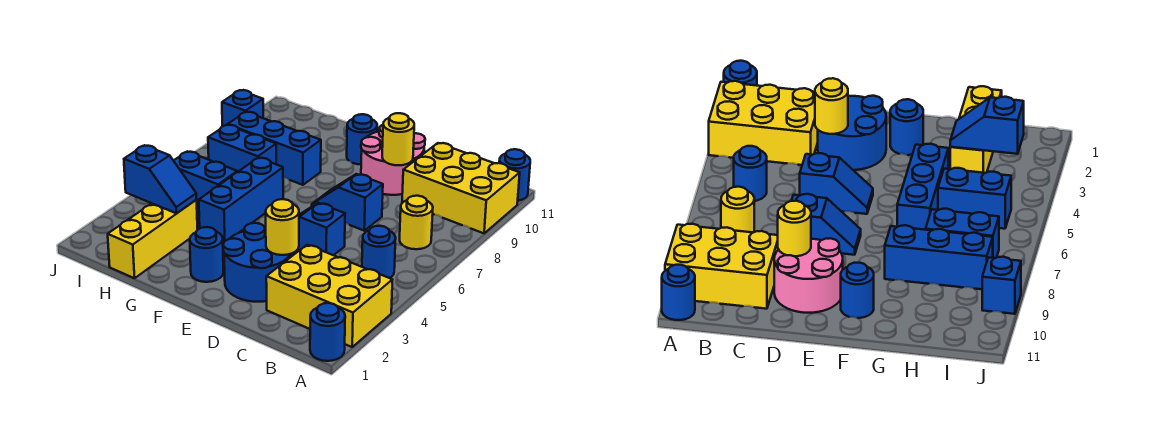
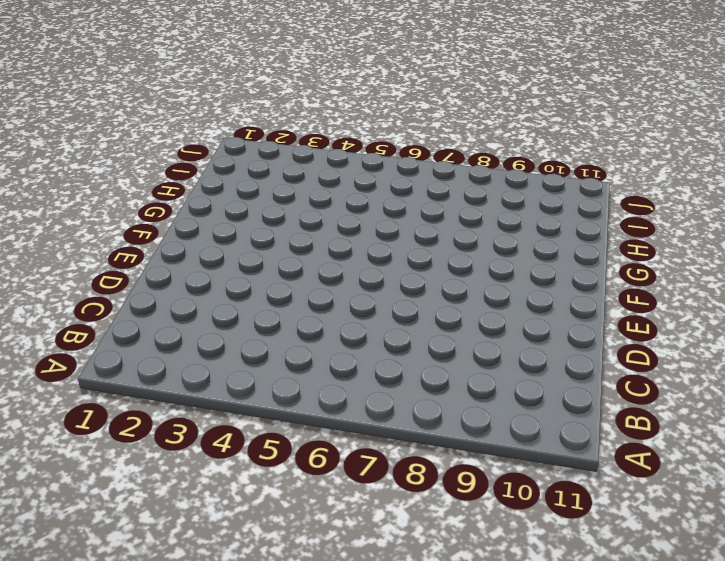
none -> blue round brick A1 level 1
none -> yellow brick A2:C3 level 1
none -> yellow brick A9:C10 level 1

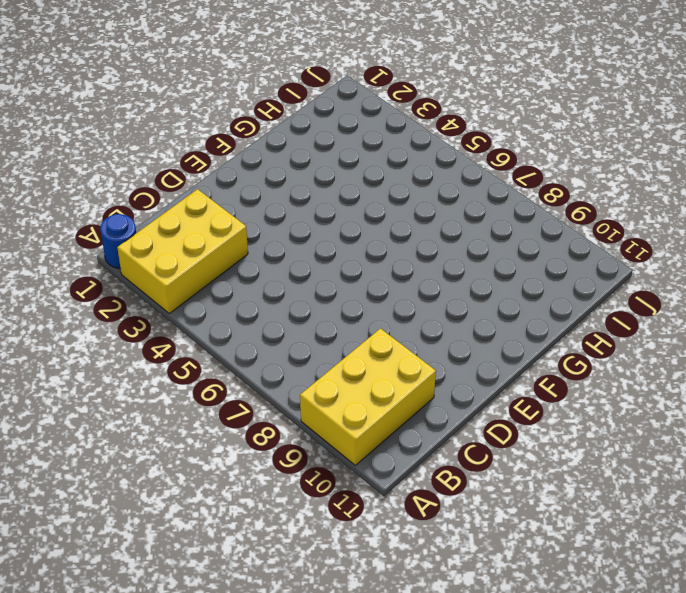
none -> blue round brick A11 level 1
none -> blue round brick B5 level 1
none -> yellow round brick B7 level 1

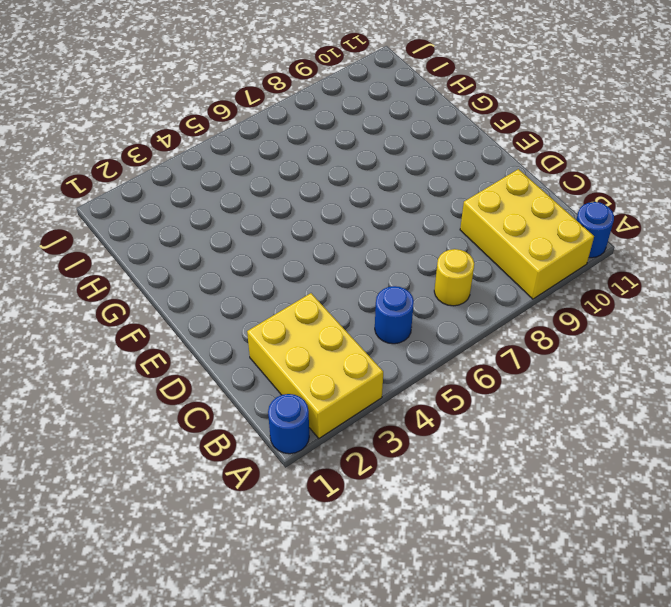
none -> blue round brick D2:E3 level 1
none -> blue slope D5:E5 level 1 top D
none -> blue slope D7:E7 level 1 top D

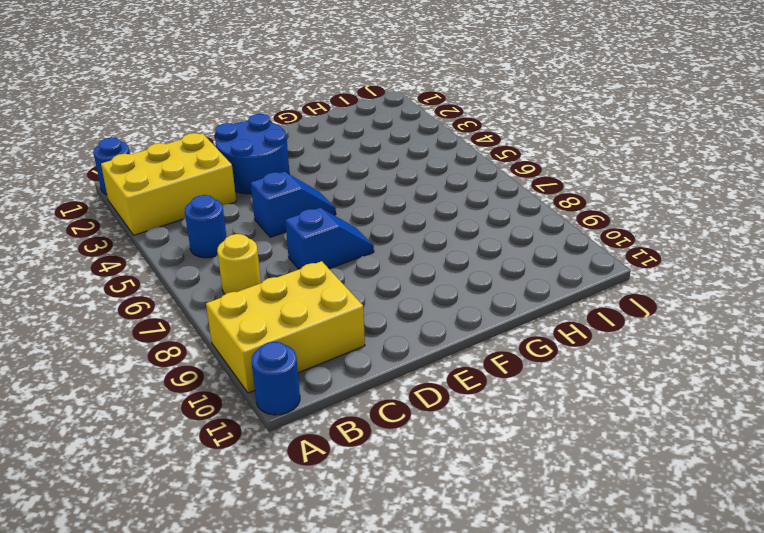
none -> pink round brick D9:E10 level 1
none -> blue round brick F2 level 1
none -> blue round brick F10 level 1

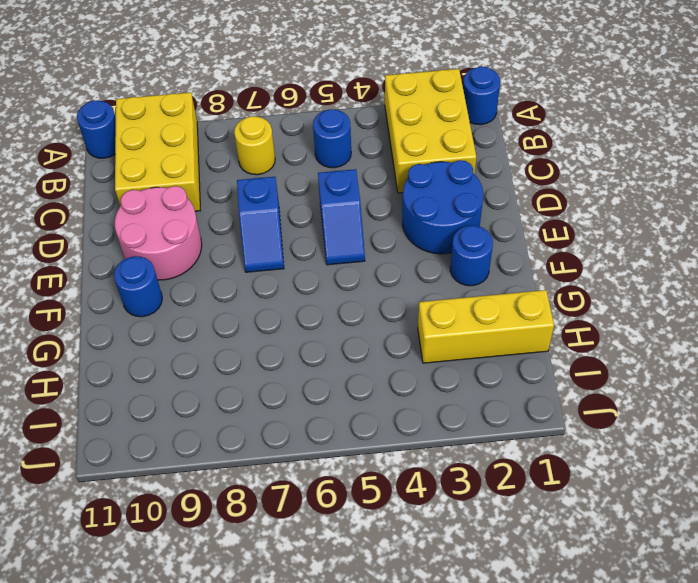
none -> blue brick G4:G6 level 1
none -> blue brick G8:I8 level 1
none -> blue brick H5:I5 level 1

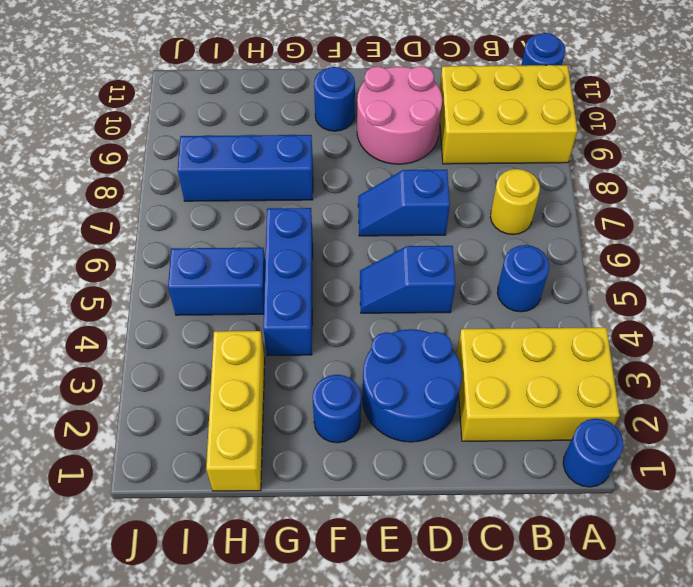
none -> blue brick H7:I7 level 1
none -> blue brick J9 level 1
none -> yellow round brick D3 level 2

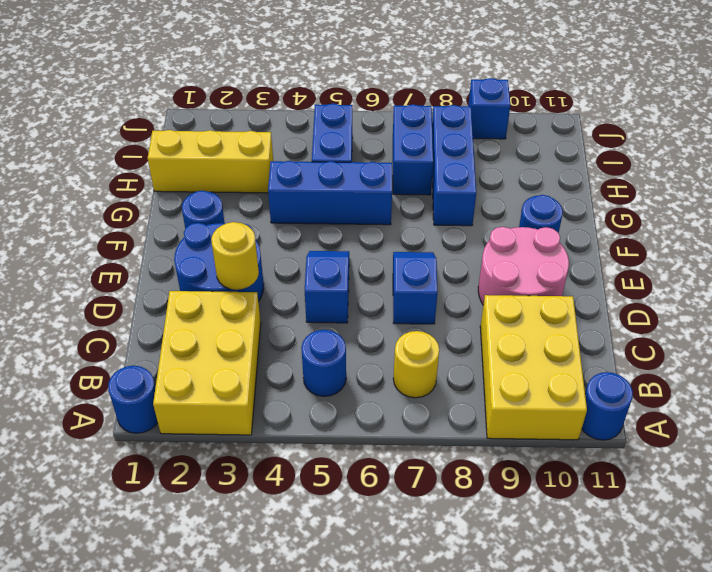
none -> yellow round brick D9 level 2
none -> blue slope H3:I3 level 2 top I

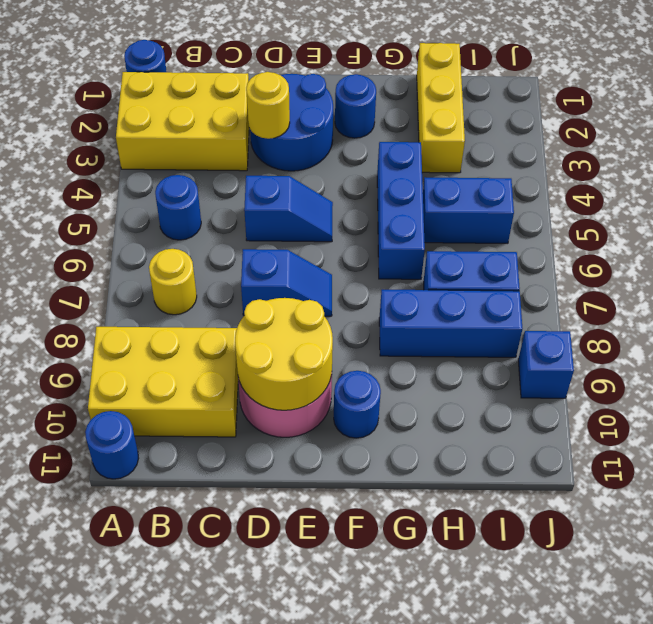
yellow round brick D9:E10 level 2 -> yellow round brick D9 level 2
none -> blue slope H3:I3 level 2 top I

